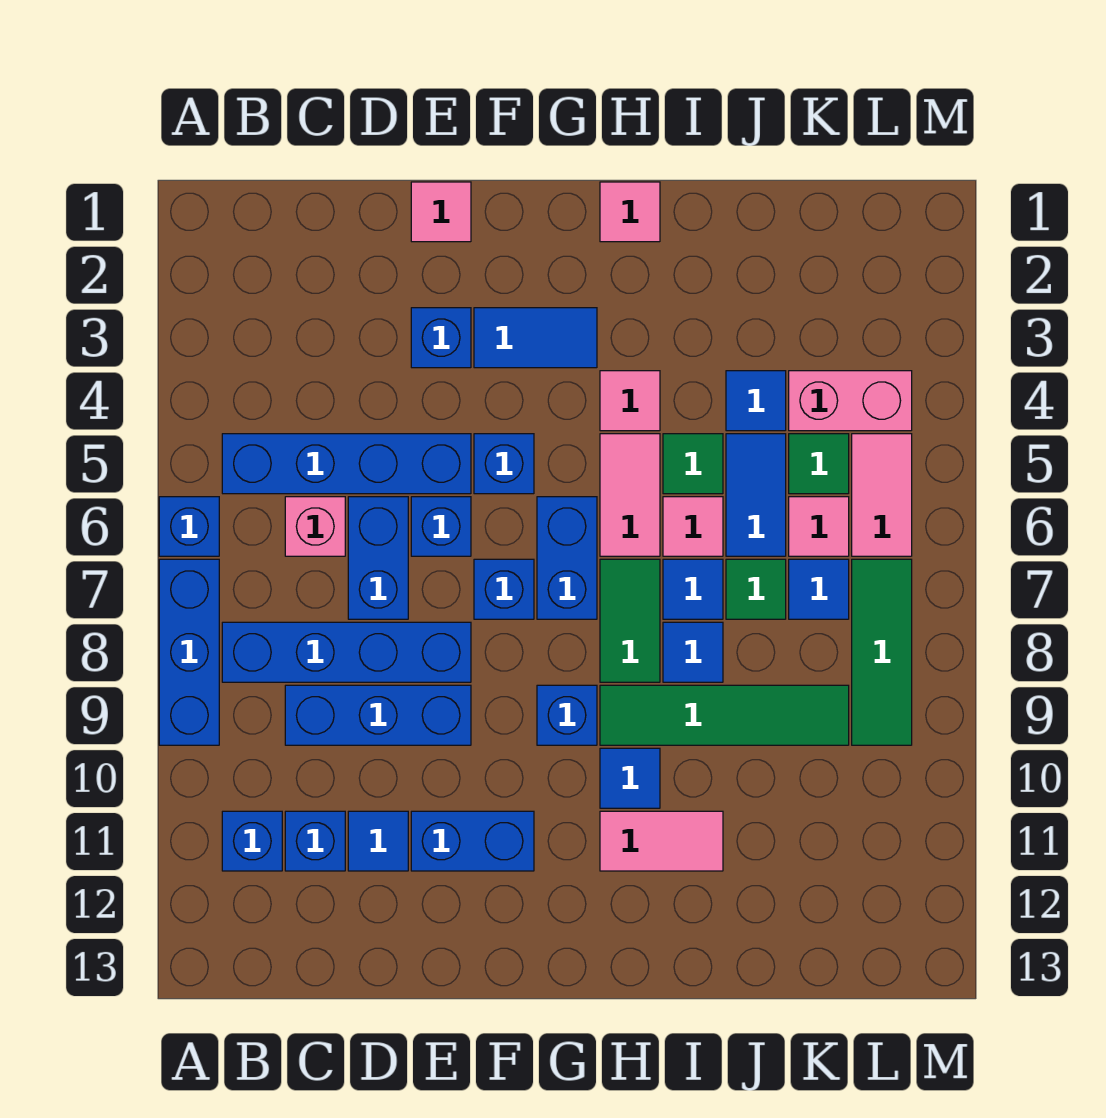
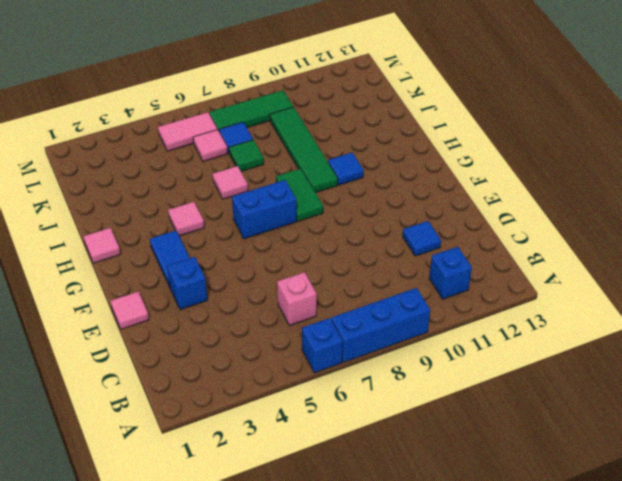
green tile G8:H8 level 1 -> green tile H7:H8 level 1
none -> blue brick B5:E5 level 1
none -> blue brick B8:E8 level 1
none -> blue brick C9:E9 level 1
none -> blue brick C11 level 1

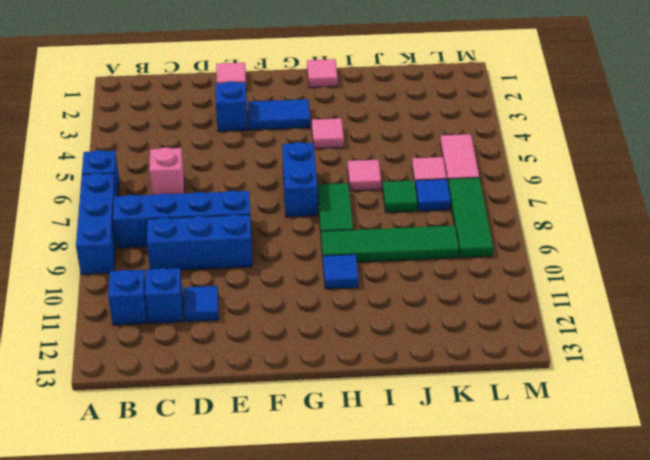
none -> blue brick B5:E5 level 1
none -> blue brick D6:D7 level 1
none -> blue brick E6 level 1
none -> blue brick E11:F11 level 1

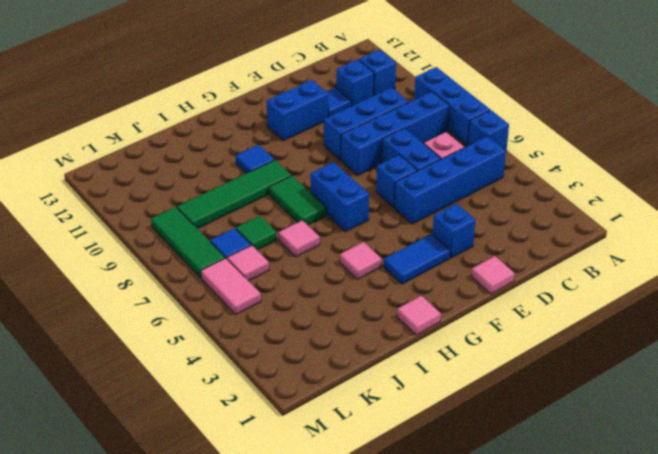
none -> blue brick F5 level 1
none -> blue brick F7 level 1
none -> blue brick G9 level 1
none -> pink tile H5:H6 level 1

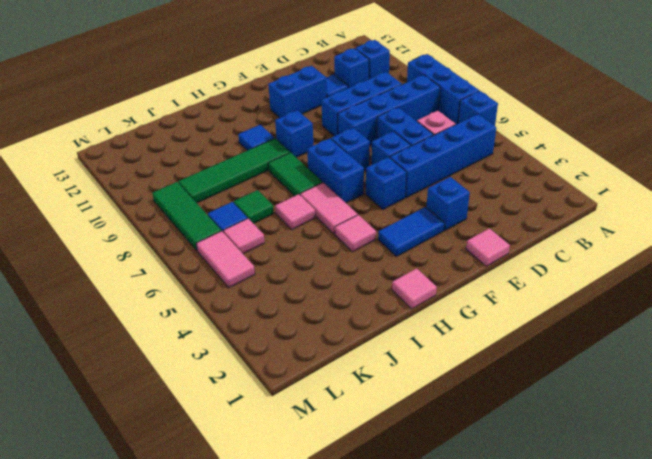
none -> pink tile H11:I11 level 1
none -> green tile I5 level 1
none -> blue tile I7 level 1
none -> blue tile I8 level 1

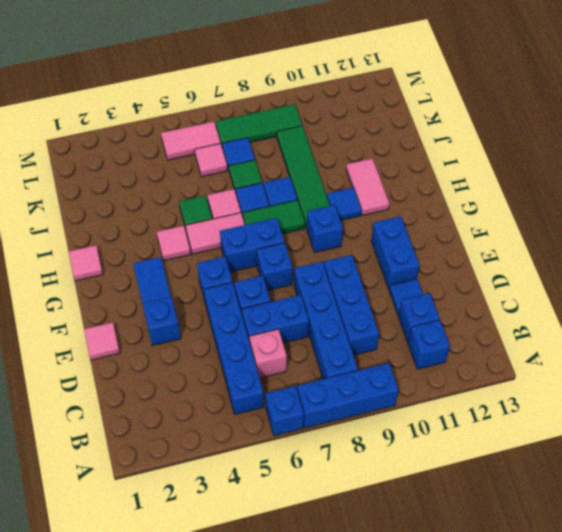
none -> blue tile J4 level 1
none -> blue tile J5:J6 level 1
none -> pink brick K4:L4 level 1
none -> green tile K5 level 1

